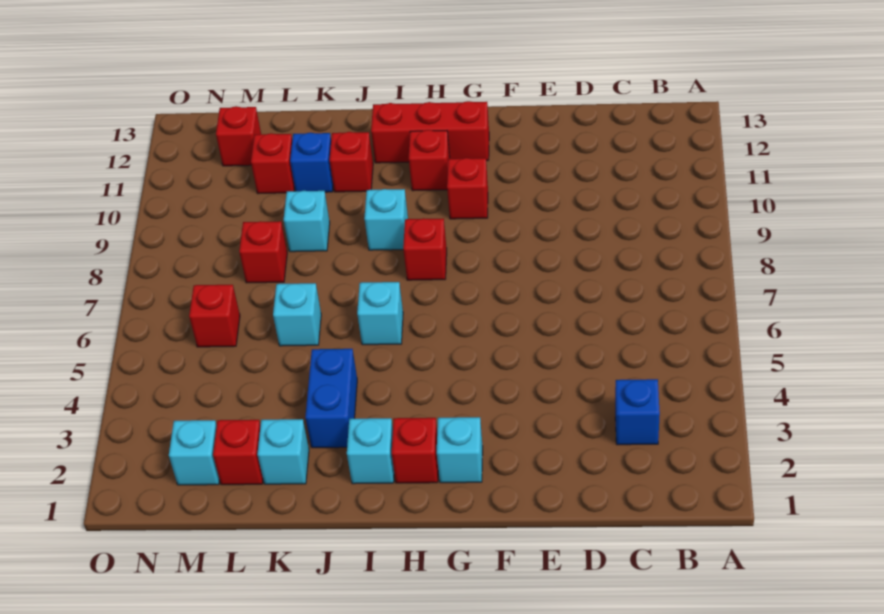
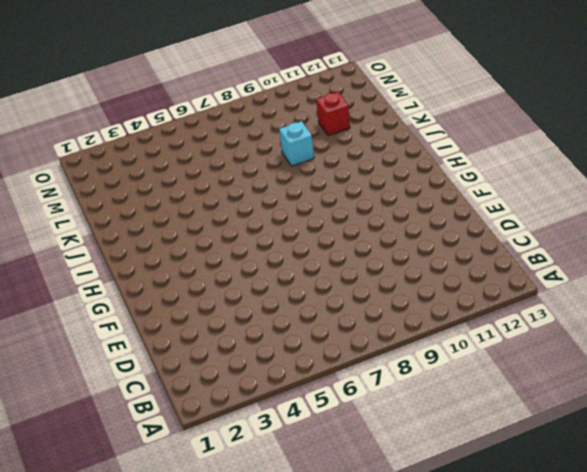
none -> blue brick C3 level 1
none -> cyan brick G2 level 1
none -> red brick G10 level 1

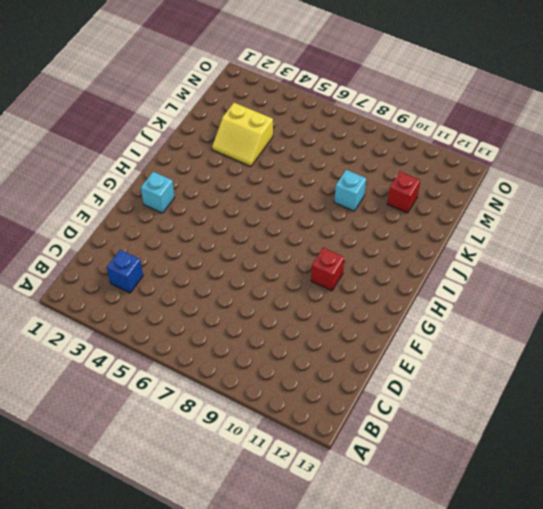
yellow slope K3:L4 level 1 top L -> none
none -> red brick G12:I12 level 1
none -> red brick H2 level 1
none -> red brick H8 level 1

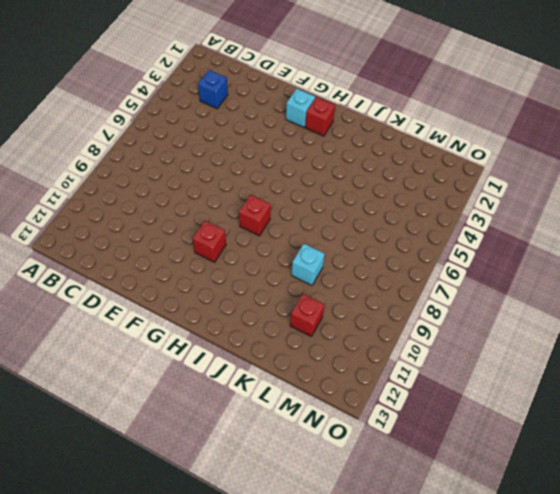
none -> red brick G12:I12 level 1
none -> red brick H11 level 1
none -> cyan brick I2 level 1

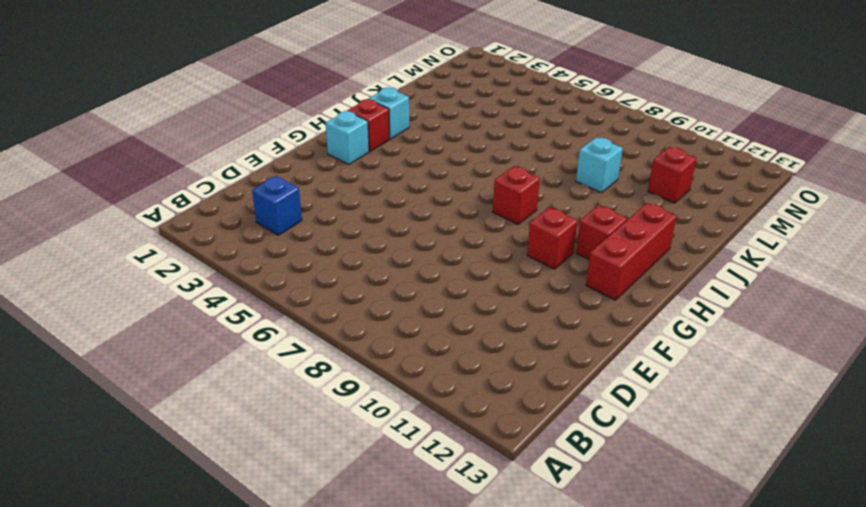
none -> cyan brick I6 level 1
none -> cyan brick I9 level 1
none -> blue brick J3:J4 level 1

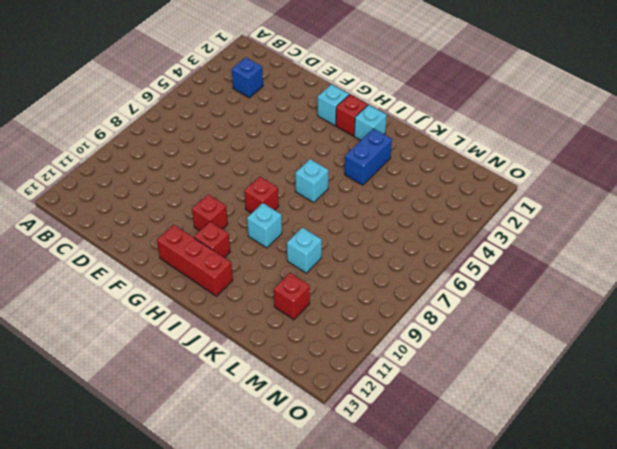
none -> red brick J11 level 1
none -> cyan brick K2 level 1
none -> cyan brick K6 level 1

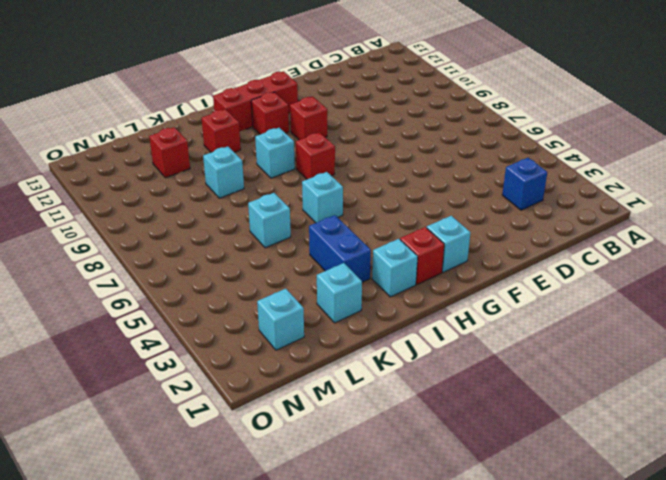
none -> blue brick K11 level 1
none -> red brick L2 level 1
none -> red brick L8 level 1

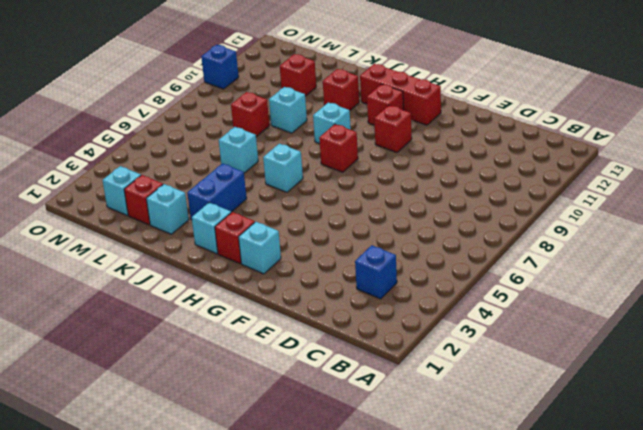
blue brick O10 level 1 -> blue brick K11 level 1
none -> red brick M6 level 1
none -> red brick M12 level 1

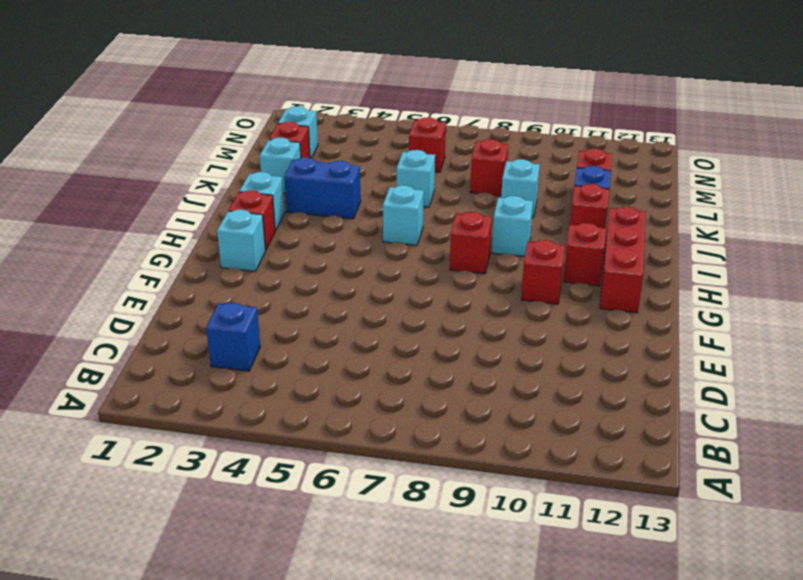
none -> red brick M12 level 1

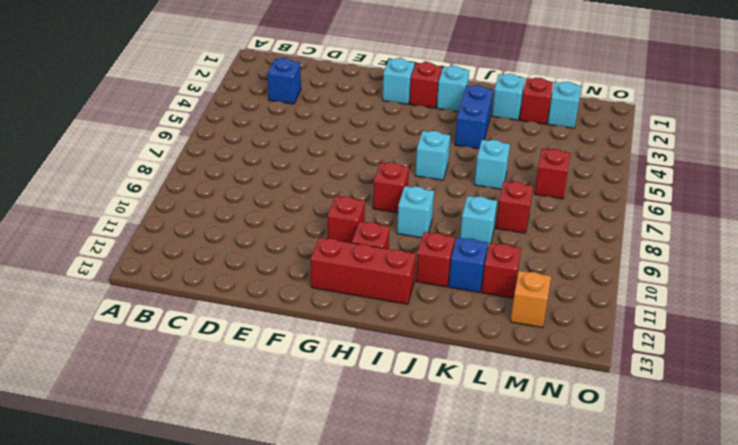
orange brick M12 level 1 -> red brick M12 level 1

